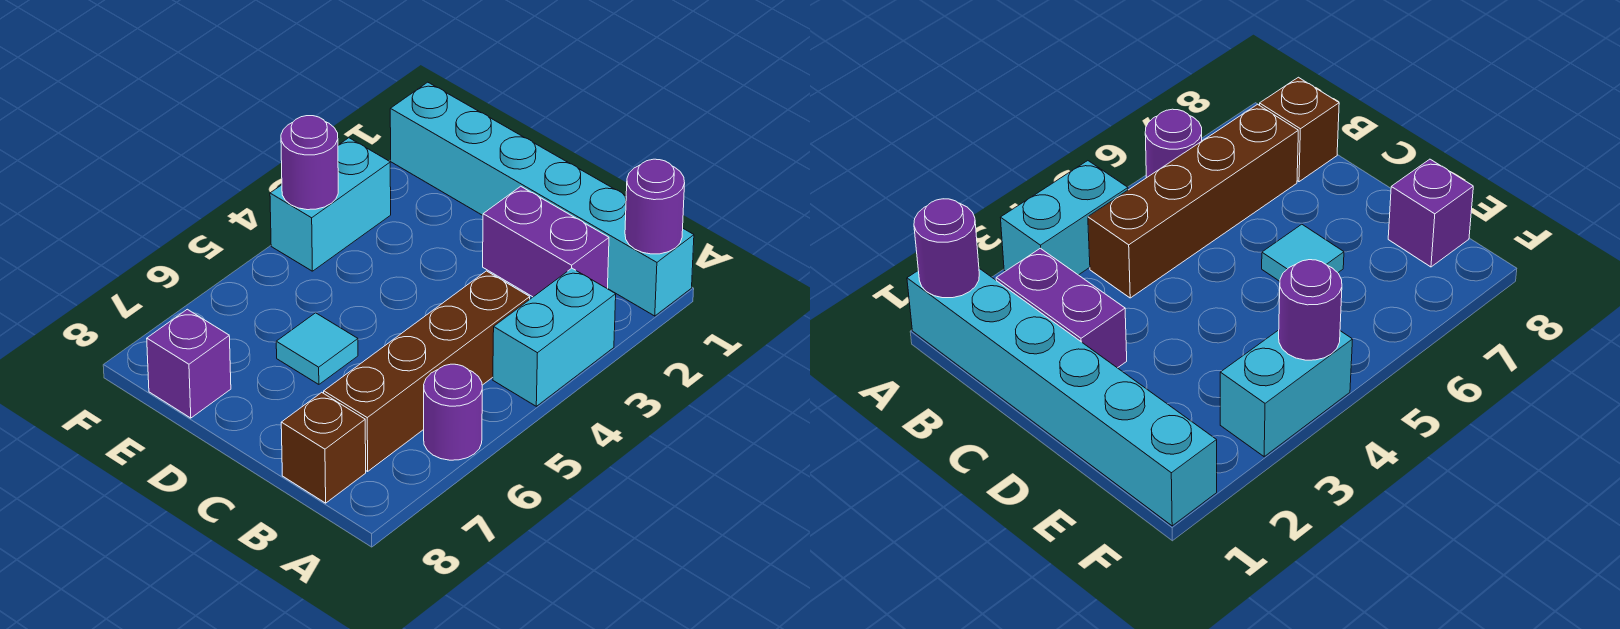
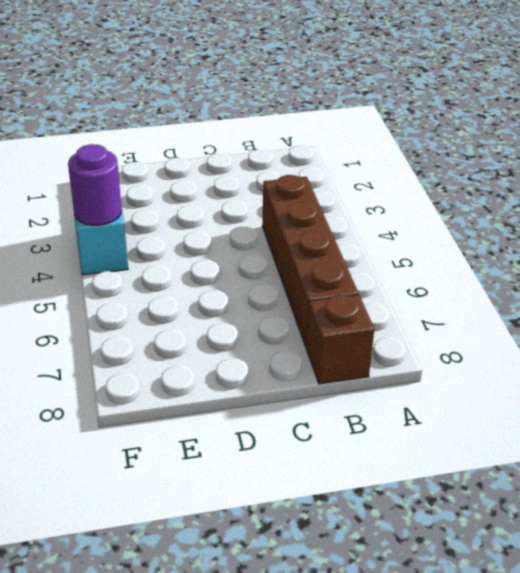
none -> cyan brick A1:F1 level 1
none -> cyan brick A3:A4 level 1

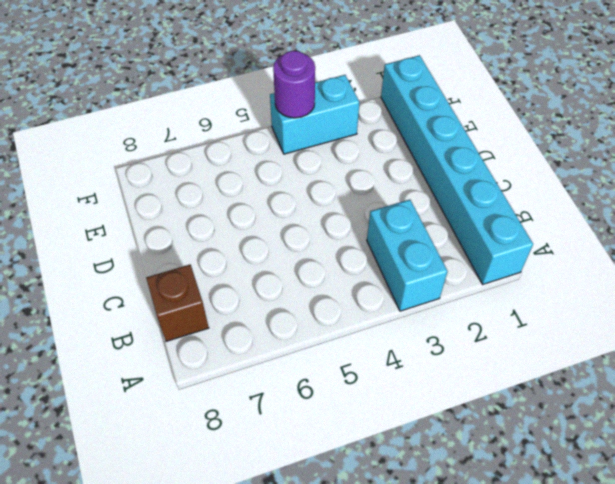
cyan brick A3:B3 level 1 -> cyan brick A3:A4 level 1
none -> purple round brick A6 level 1
none -> purple brick B2:C2 level 1

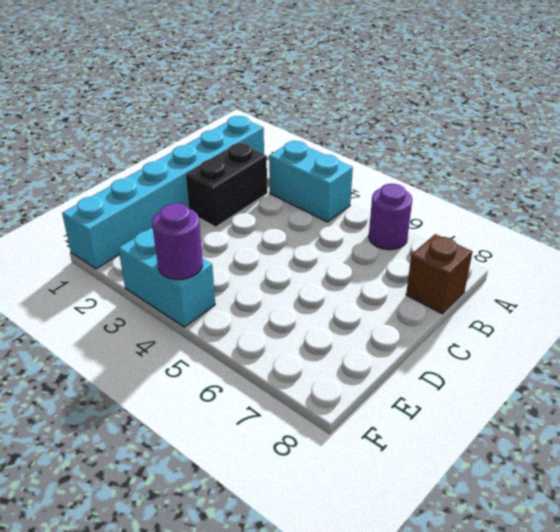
black brick B2:C2 level 1 -> purple brick B2:C2 level 1
none -> brown brick B4:B7 level 1
none -> cyan tile D6 level 1

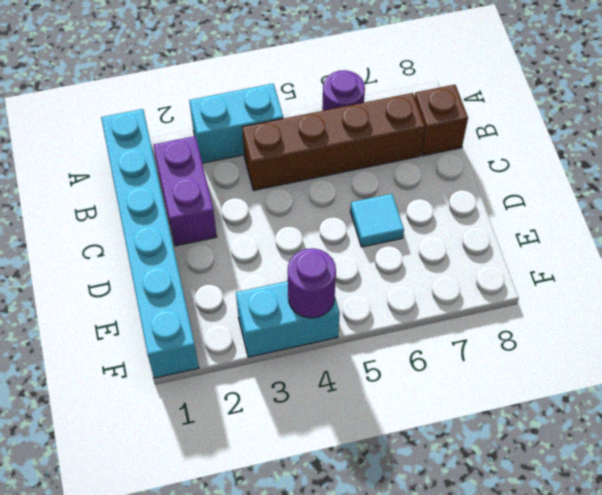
none -> purple brick E8 level 1
none -> purple round brick A1 level 2

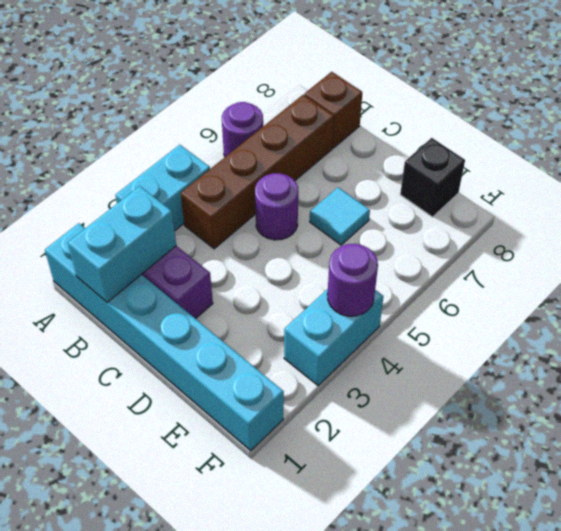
cyan brick B1:B2 level 2 -> none
purple round brick C5 level 1 -> purple round brick A1 level 2
black brick E8 level 1 -> purple brick E8 level 1

